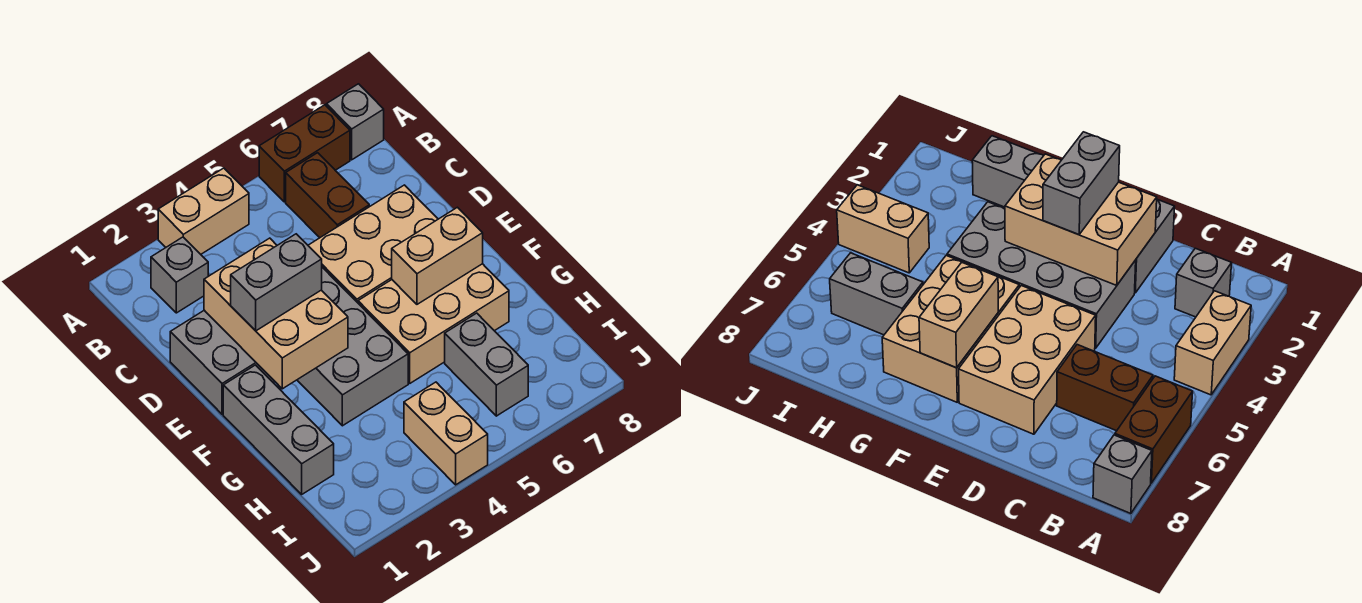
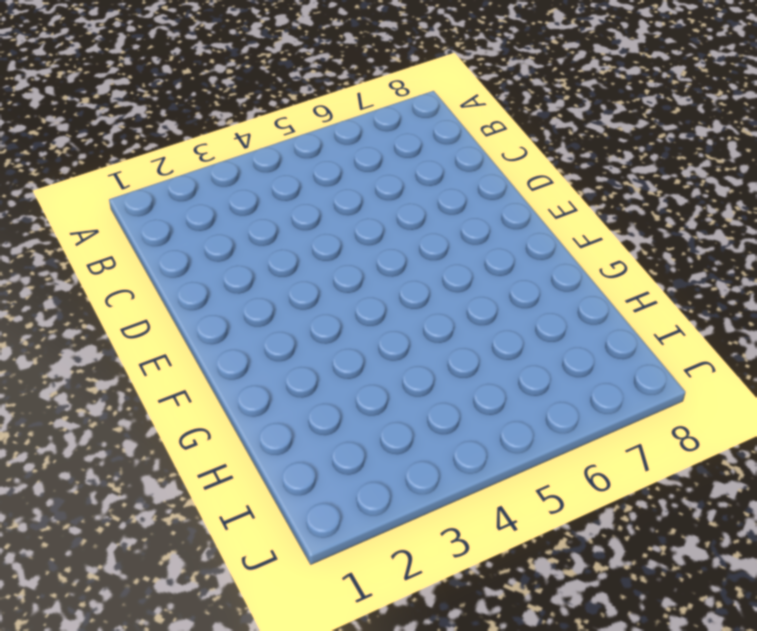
none -> tan brick A3:A4 level 1
none -> brown brick A6:A7 level 1
none -> grey brick A8 level 1

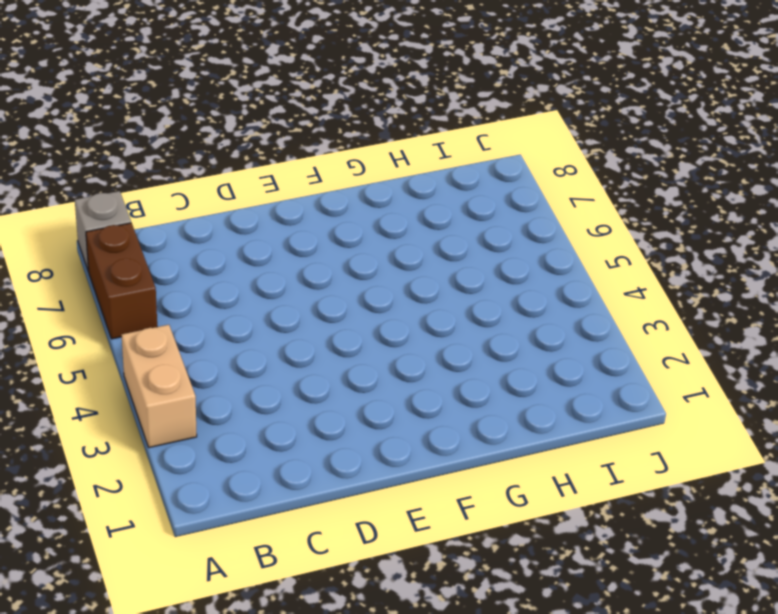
none -> grey brick B2 level 1
none -> brown brick B6:C6 level 1
none -> grey brick D1:E2 level 1

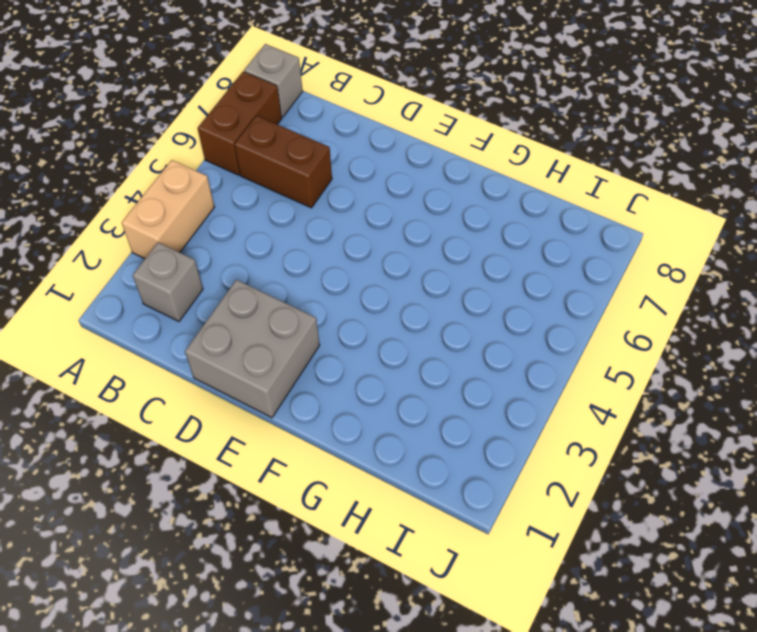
none -> grey brick D3:G4 level 1
none -> tan brick D5:E7 level 1
none -> grey brick F1:H1 level 1

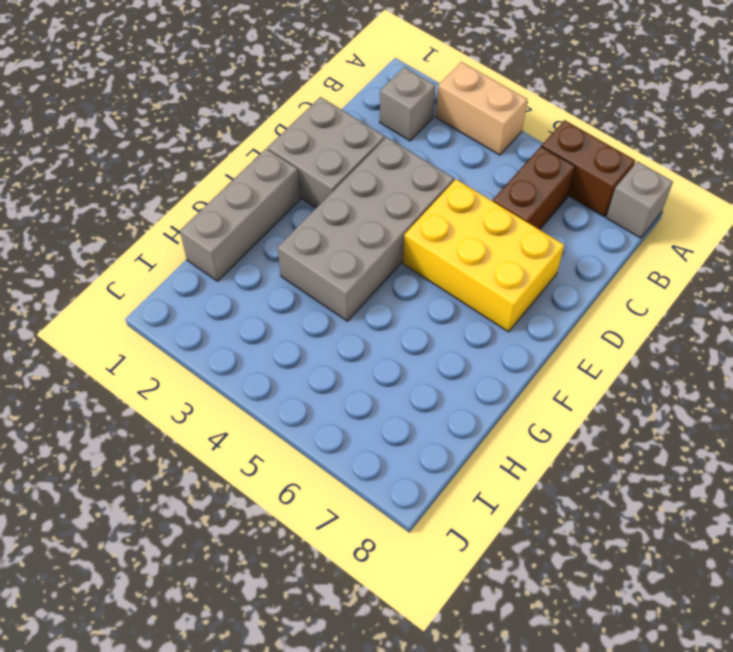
yellow brick D5:E7 level 1 -> tan brick D5:E7 level 1
none -> tan brick F5:G7 level 1
none -> grey brick H6:I6 level 1
none -> tan brick I4:J4 level 1

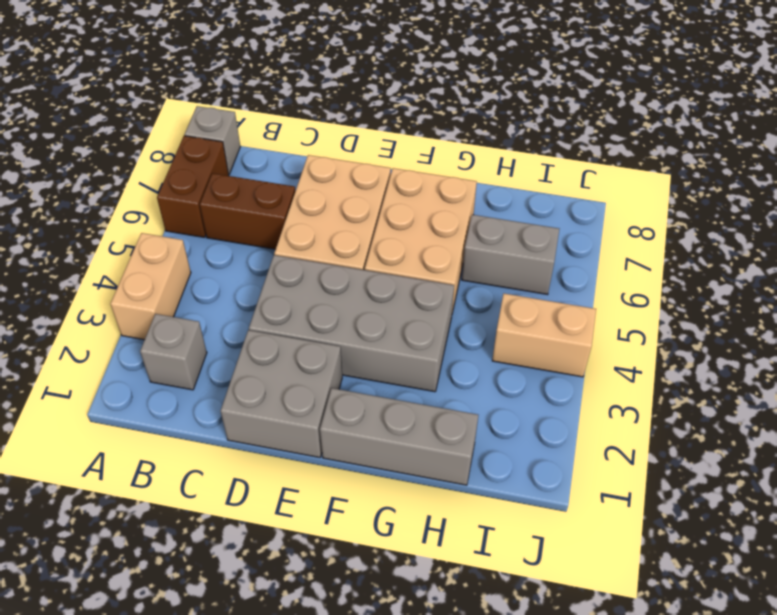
none -> tan brick D2:F3 level 2
none -> tan brick F6:F7 level 2
none -> grey brick E2:E3 level 3

